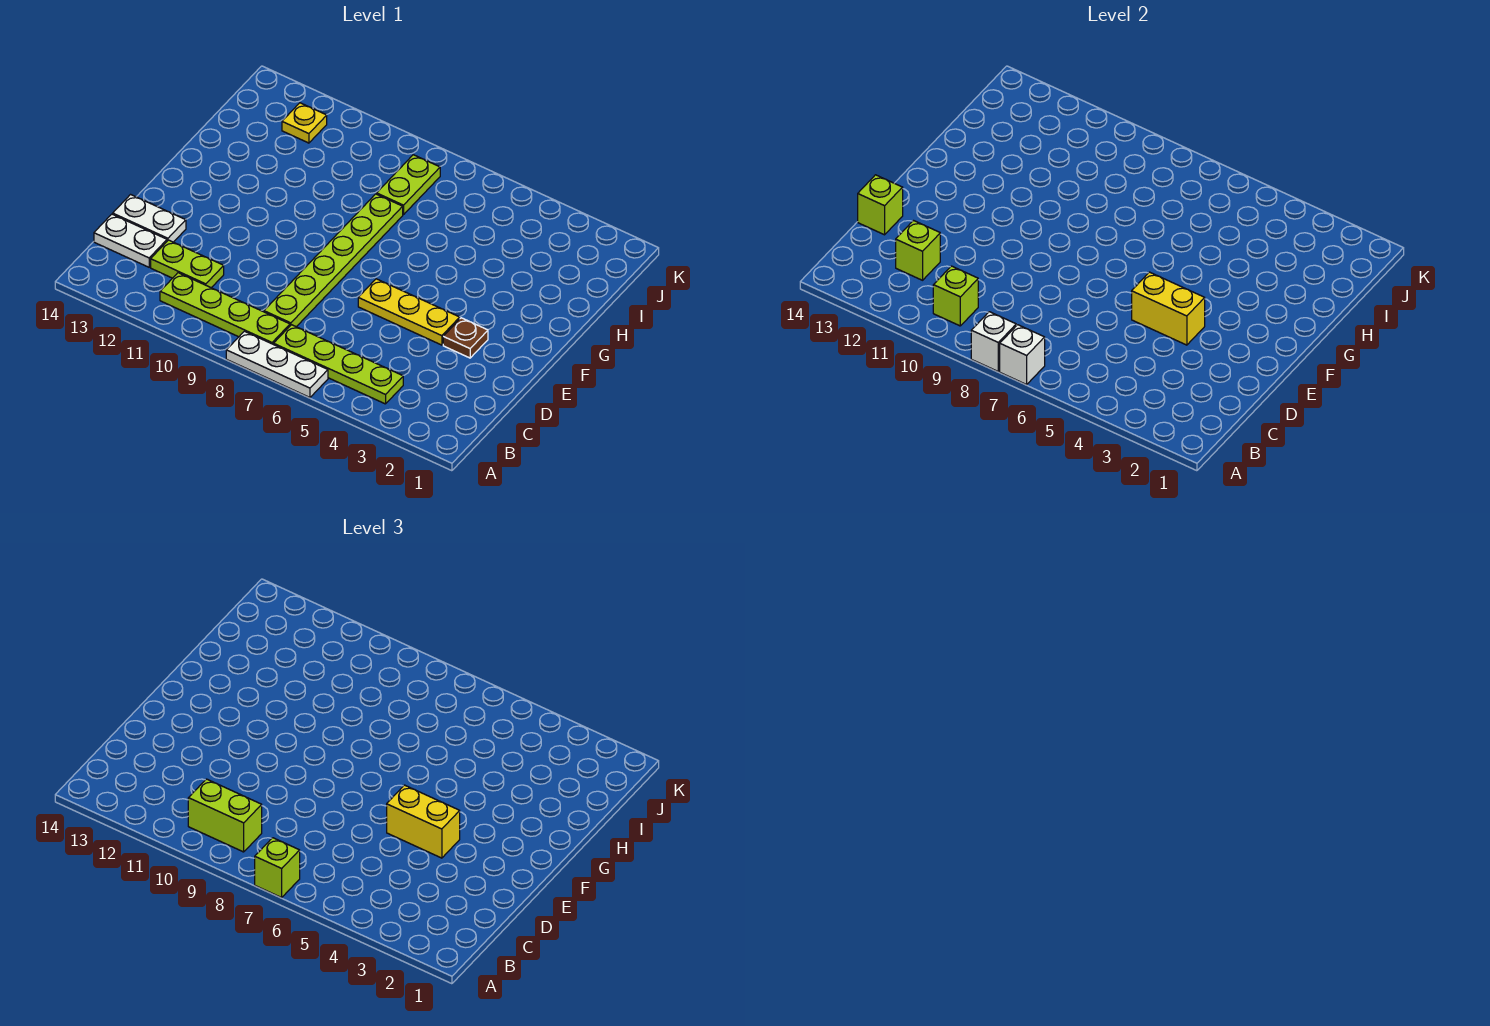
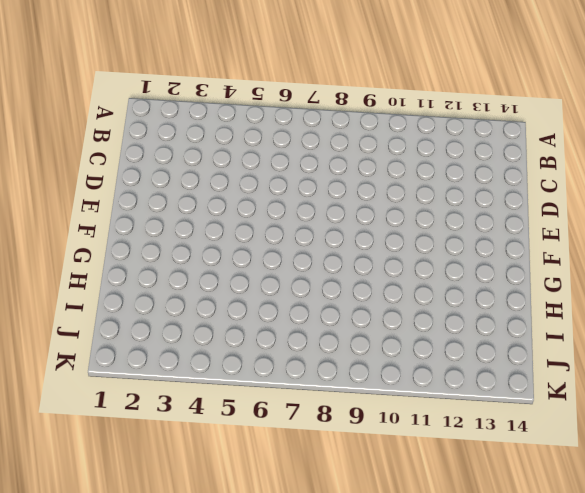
none -> white plate A6:A8 level 1
none -> lime plate B4:B7 level 1
none -> lime plate B8:B11 level 1

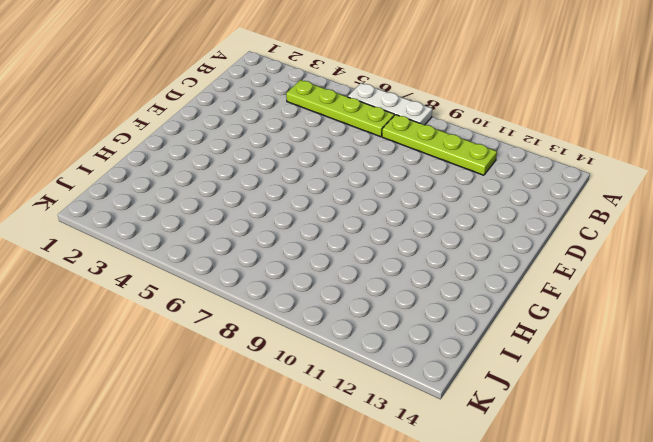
none -> lime plate C8:H8 level 1
none -> lime plate C11:C12 level 1
none -> white plate C13:C14 level 1

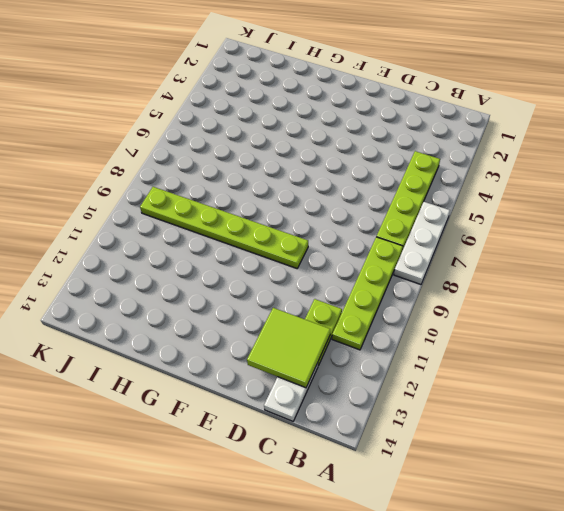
lime tile C12:D13 level 2 -> lime brick C12 level 2
lime plate E9:J9 level 1 -> lime plate C8:H8 level 1
none -> white plate D13:D14 level 1
none -> brown plate E3 level 1
none -> yellow plate E4:E6 level 1

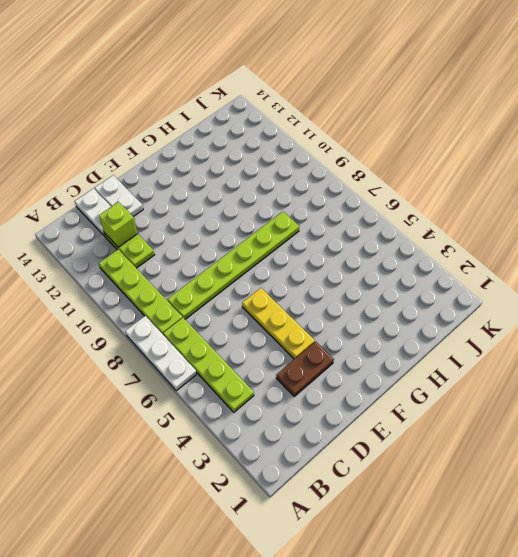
brown plate D3:E3 level 1 -> brown plate E3 level 1
none -> lime plate I8:J8 level 1
none -> yellow plate J12 level 1
none -> white brick A7 level 2

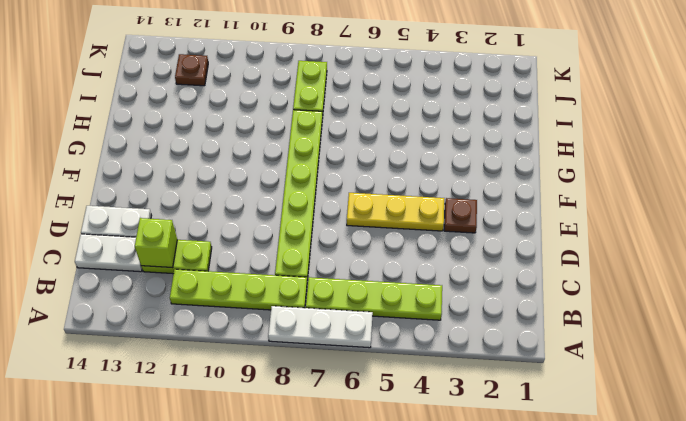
brown plate J12 level 1 -> yellow plate J12 level 1
none -> white brick A7 level 2
none -> white brick A8 level 2
none -> lime brick B10 level 2

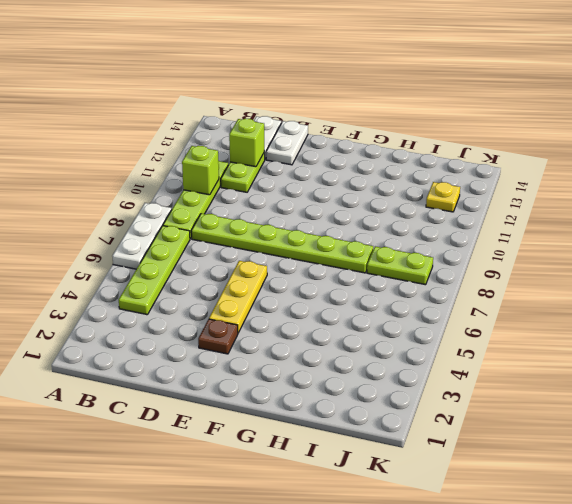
none -> white brick A7 level 2
none -> white brick A8 level 2
none -> lime brick D14 level 2

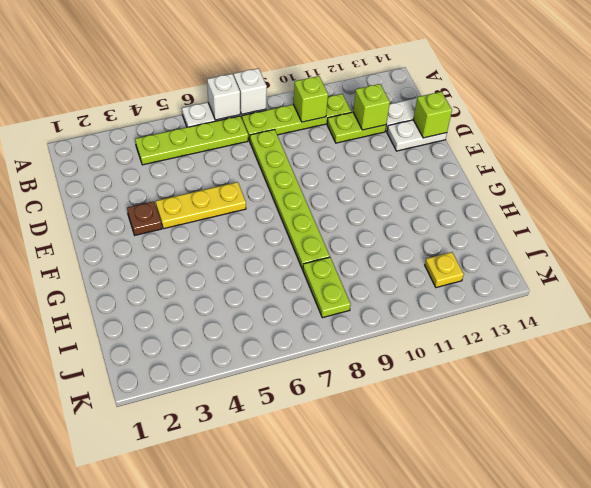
none -> yellow brick E4:E5 level 2
none -> lime brick A7 level 3
none -> lime brick B9:B10 level 3

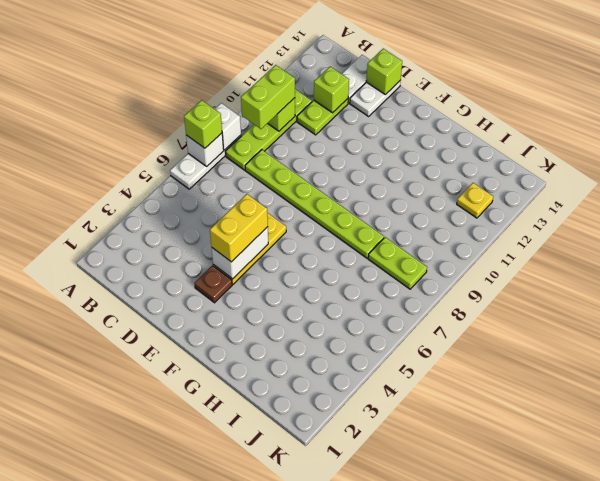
white brick E4:E5 level 2 -> yellow brick E4:E5 level 2
none -> lime plate B4:B7 level 1

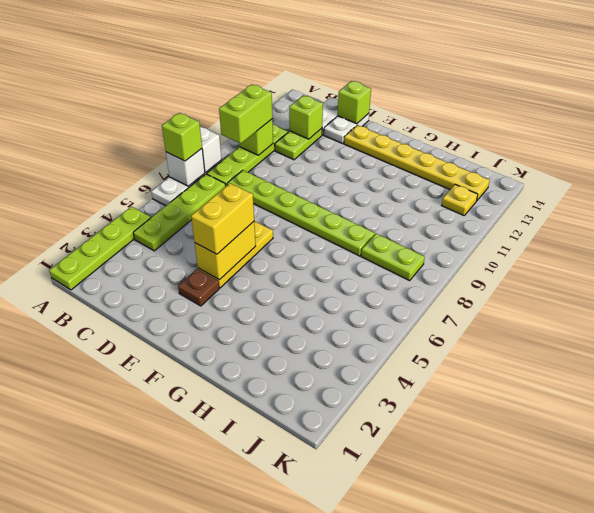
lime plate A1:A4 level 1 -> none
yellow plate E13:J13 level 1 -> none

